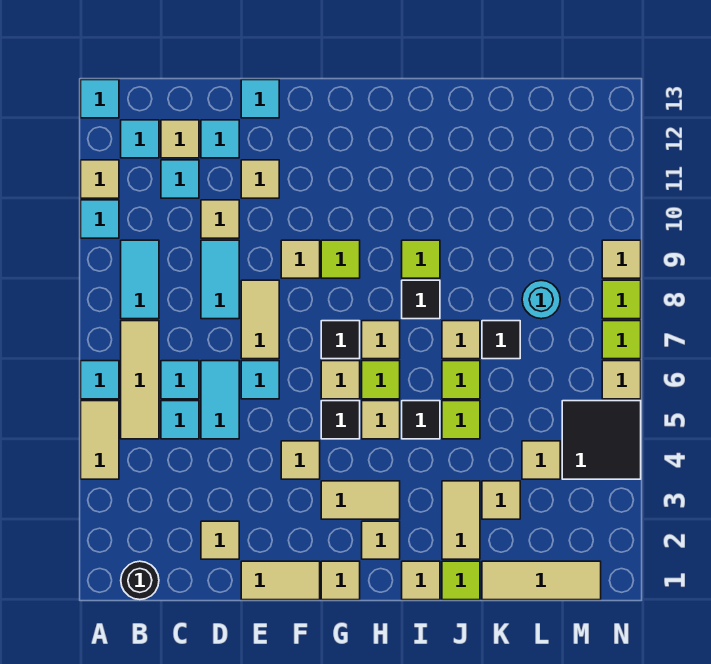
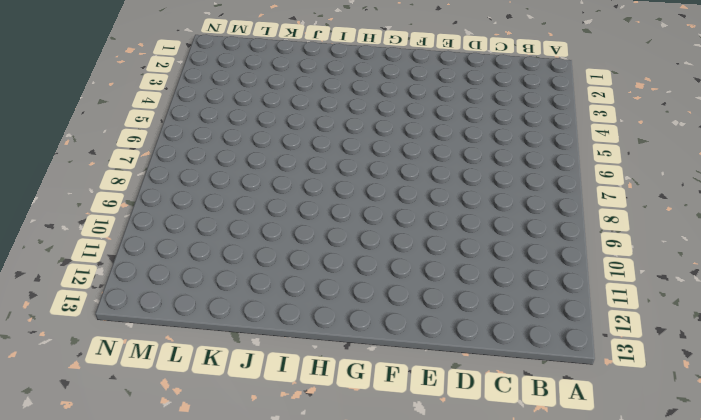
none -> tan tile A4:A5 level 1
none -> cyan tile A6 level 1
none -> cyan tile A10 level 1
none -> tan tile A11 level 1

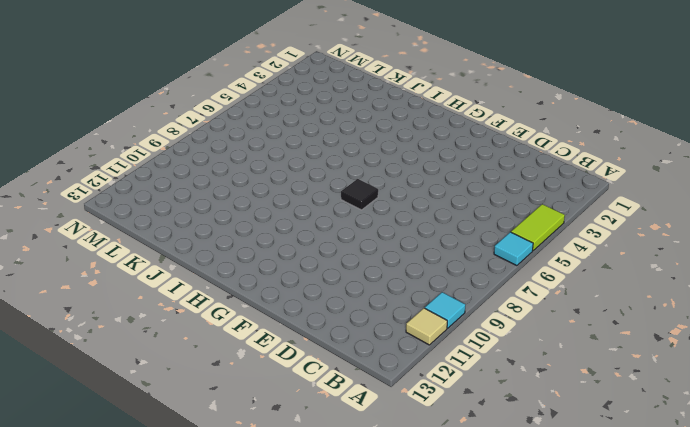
lime tile A4:A5 level 1 -> tan tile A4:A5 level 1
none -> cyan tile A13 level 1
none -> black round brick B1 level 1
none -> tan tile B5:B7 level 1
none -> cyan tile B8:B9 level 1

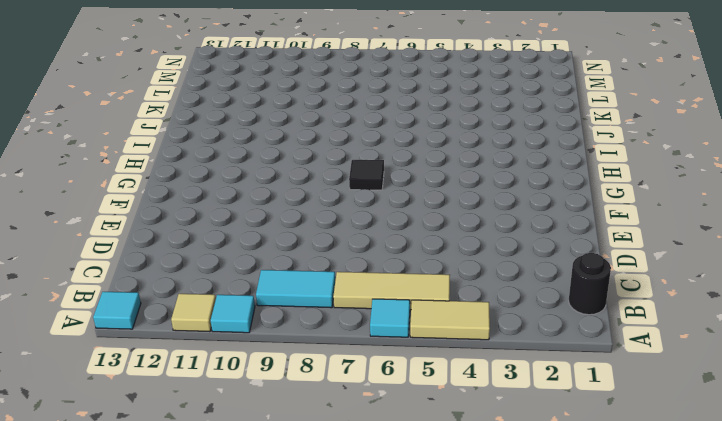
none -> cyan tile B12 level 1
none -> cyan tile C5 level 1
none -> cyan tile C6 level 1
none -> cyan tile C11 level 1

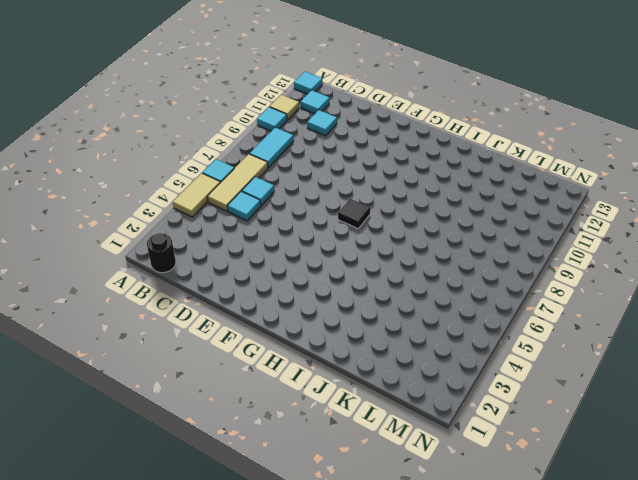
none -> tan tile C12 level 1
none -> tan tile D2 level 1
none -> cyan tile D5:D6 level 1
none -> cyan tile D8:D9 level 1

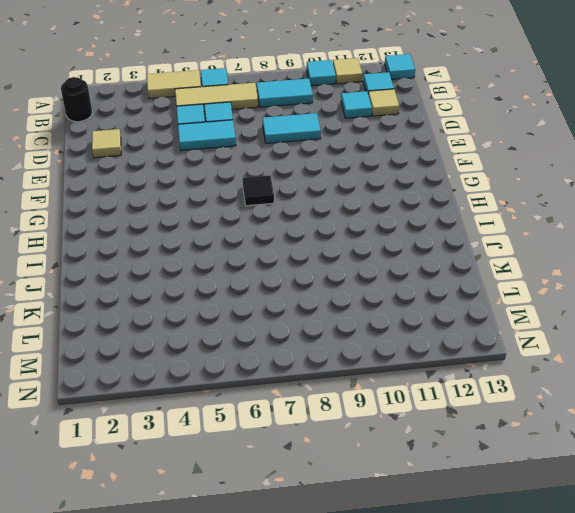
none -> tan tile D10 level 1
none -> cyan tile D12 level 1
none -> tan tile E1:F1 level 1
none -> cyan tile E6 level 1

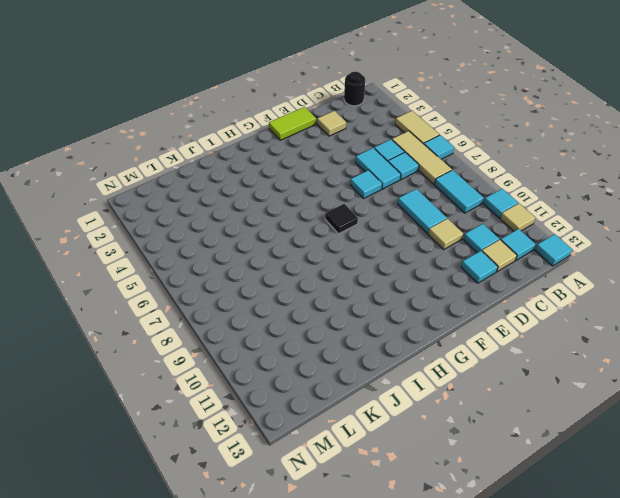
lime tile E1:F1 level 1 -> tan tile E1:F1 level 1
none -> tan tile E7:E8 level 1
none -> tan tile E11 level 1
none -> cyan tile E13 level 1
none -> tan tile F4 level 1

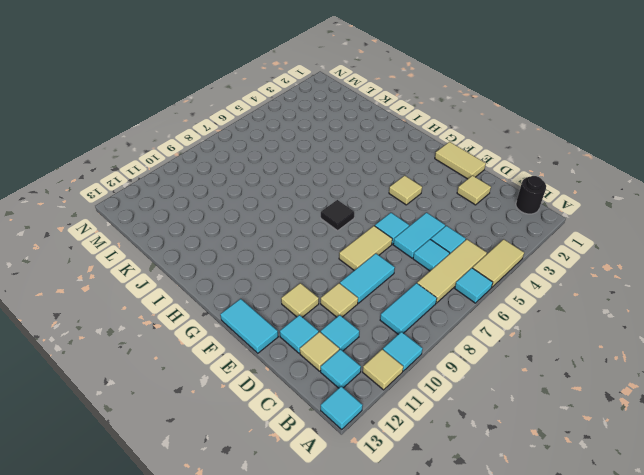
cyan tile E13:F13 level 1 -> cyan tile E13 level 1
none -> tan tile F9 level 1
none -> tan tile G1 level 1
none -> tan tile G3:H3 level 1
none -> black tile G5 level 1

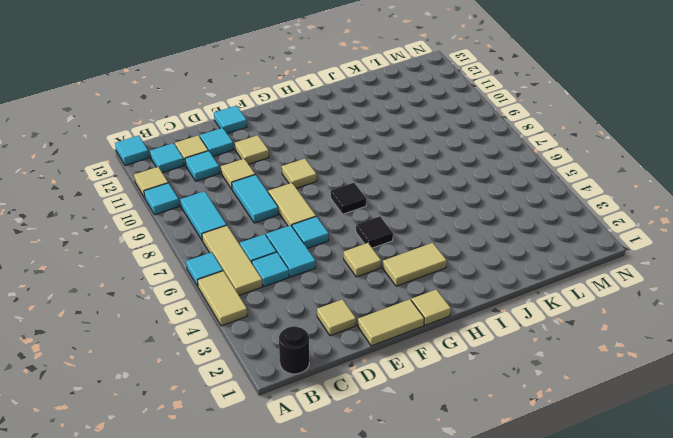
none -> tan tile G6 level 1
none -> lime tile G9 level 1
none -> tan tile H2 level 1
none -> tan tile H5 level 1

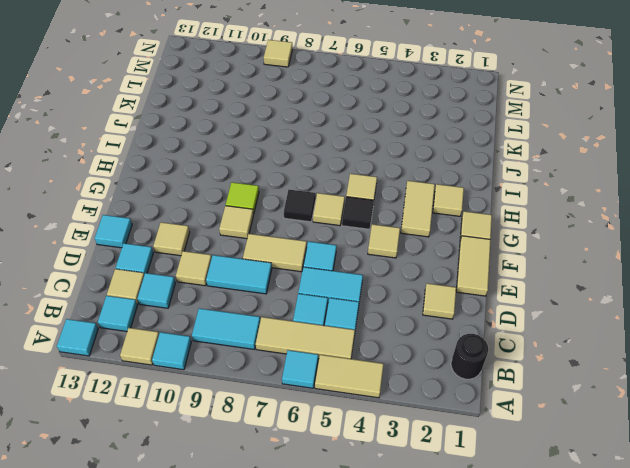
none -> lime tile H6 level 1
none -> tan tile H7 level 1
none -> tan tile I1 level 1
none -> black tile I5 level 1

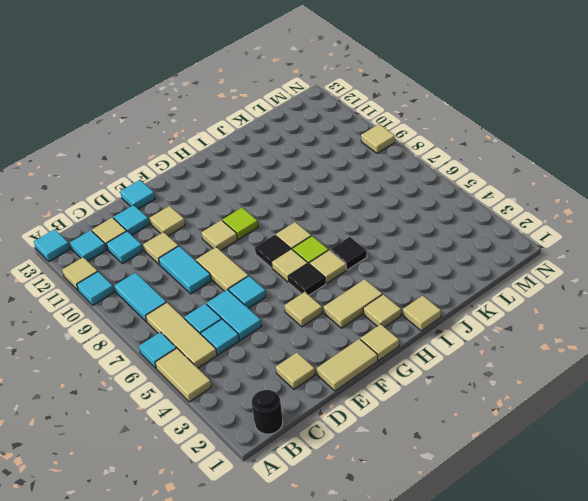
none -> black tile I8 level 1
none -> lime tile I9 level 1
none -> lime tile J1 level 1
none -> tan tile J2:J3 level 1

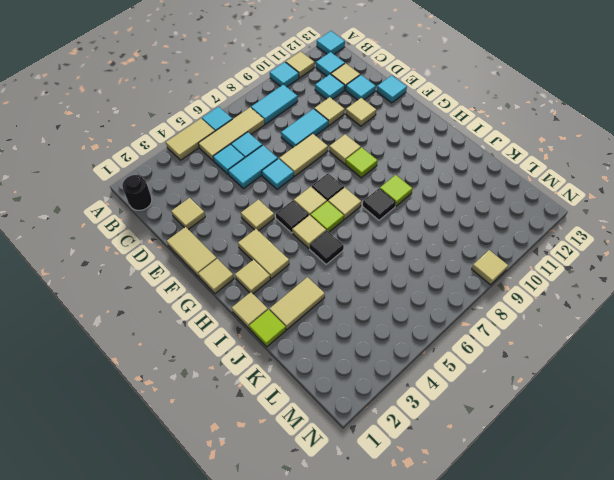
none -> lime tile J5 level 1
none -> lime tile J6 level 1
none -> tan tile J7 level 1
none -> tan tile K1:M1 level 1

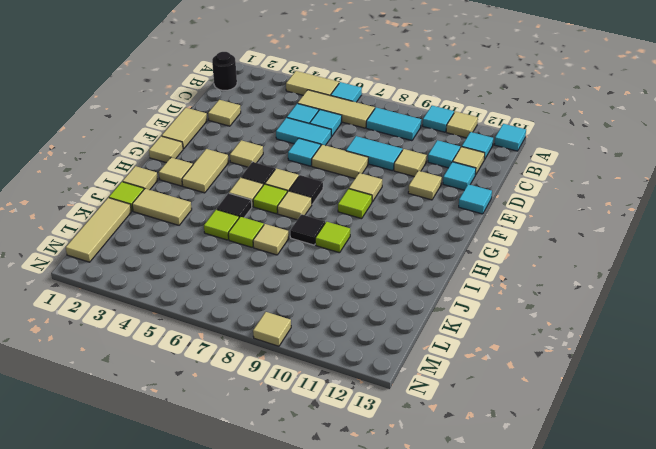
none -> tan tile K3 level 1
none -> black tile K7 level 1
none -> tan tile L4 level 1
none -> cyan round brick L8 level 1

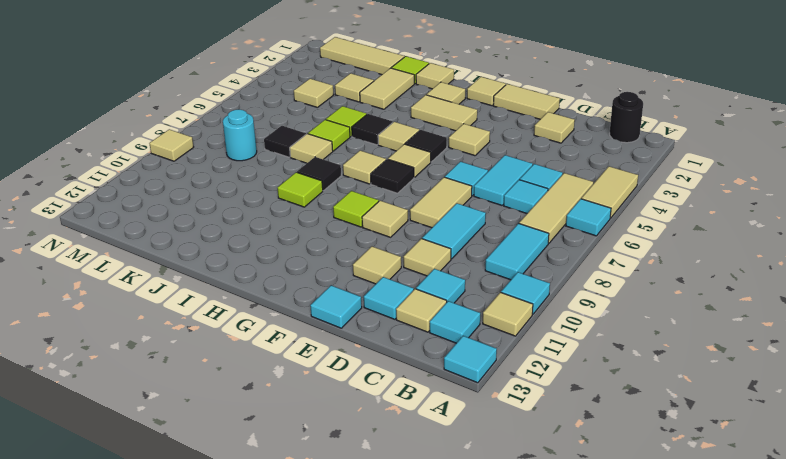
none -> lime tile H6 level 1
none -> black tile M4:N5 level 1
none -> tan tile N6 level 1
none -> lime tile N7 level 1

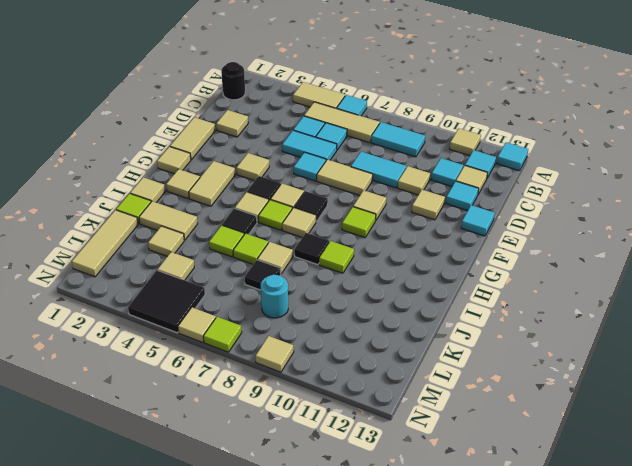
none -> cyan tile A10 level 1
none -> lime tile N8 level 1

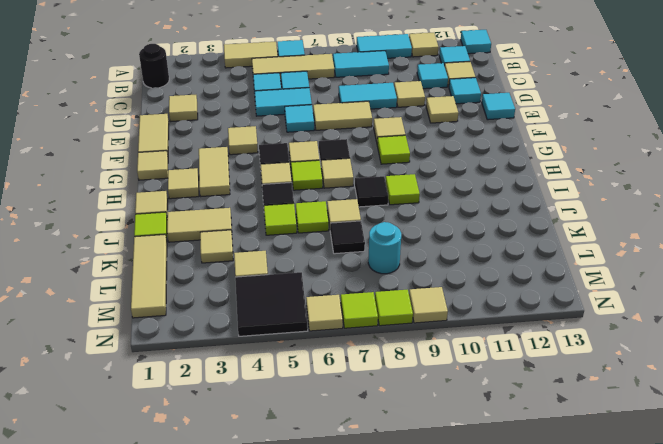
cyan tile A9:A10 level 1 -> cyan tile A10 level 1

